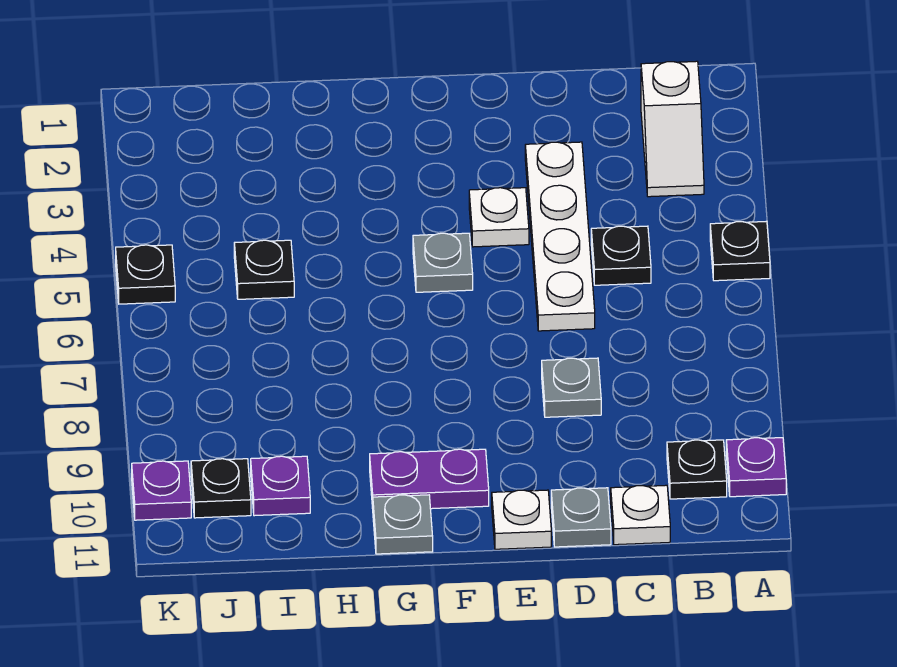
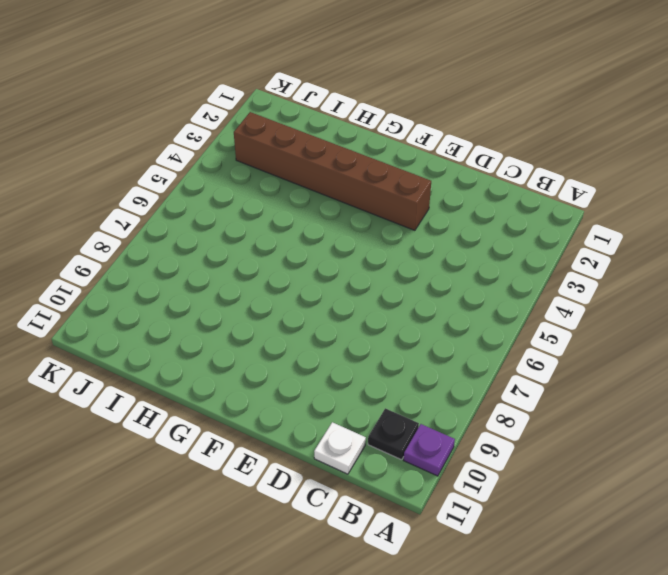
brown brick E3:J3 level 1 -> none
none -> black plate A5 level 1
none -> white slope B2:B3 level 1 top 2
none -> black plate C5 level 1

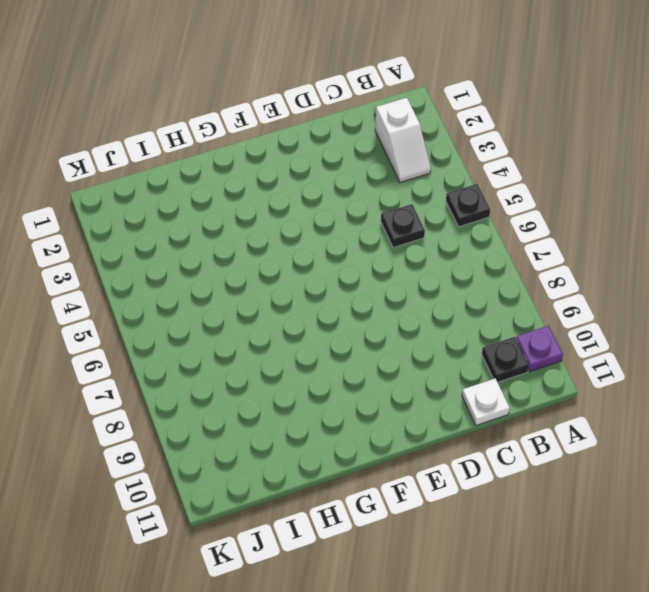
none -> white plate D3:D6 level 1
none -> grey plate D8 level 1
none -> grey plate D11 level 1

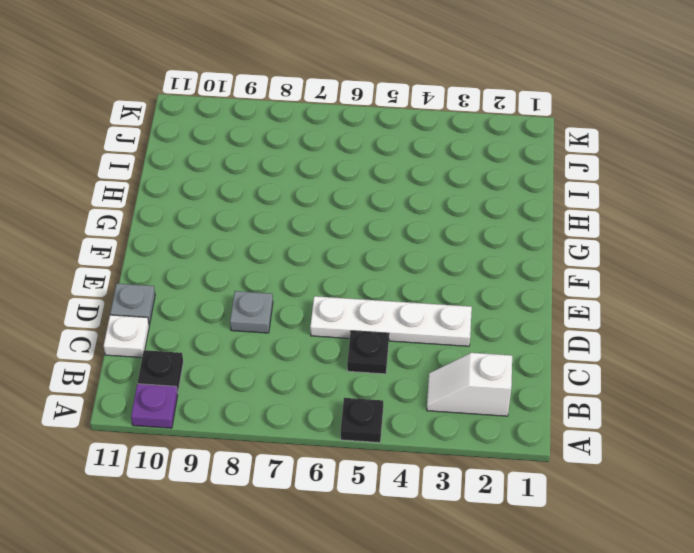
none -> white plate E4 level 1
none -> white plate E11 level 1
none -> grey plate F5 level 1

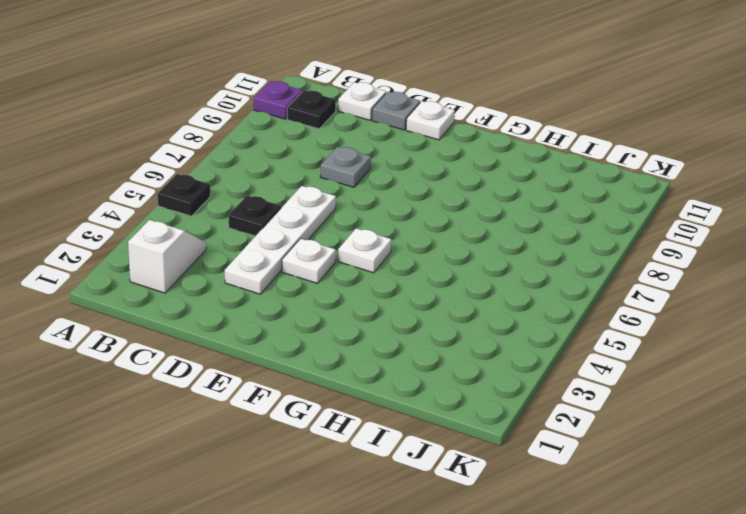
white plate F5 level 1 -> grey plate F5 level 1
none -> purple plate F10:G10 level 1
none -> grey plate G11 level 1
none -> black plate I5 level 1

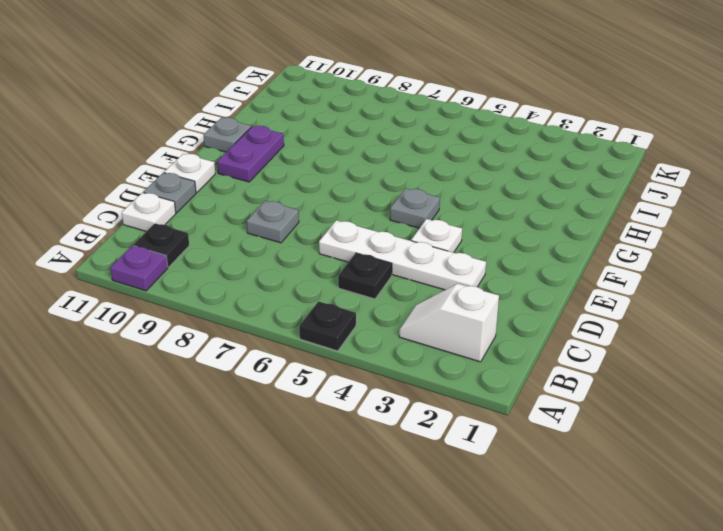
none -> black plate I5 level 1
none -> purple plate I10 level 1
none -> black plate J10 level 1

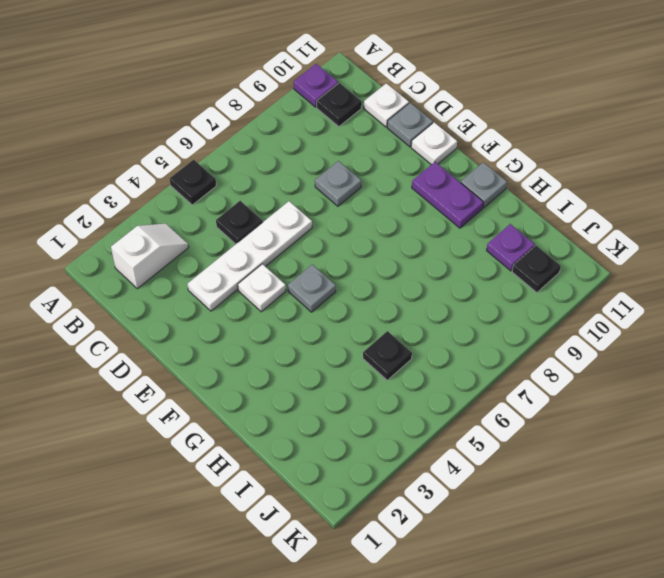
none -> black plate K5 level 1
none -> purple plate K10 level 1

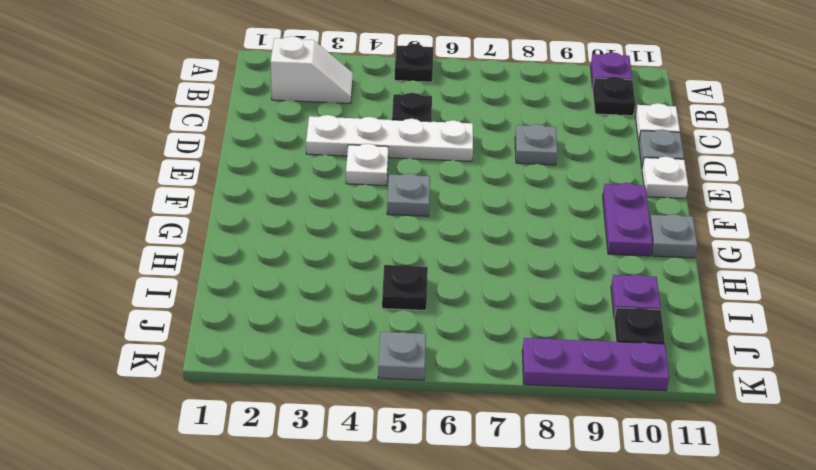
grey plate K5 level 1 -> black plate K5 level 1
purple plate K8:K10 level 1 -> purple plate K10 level 1

